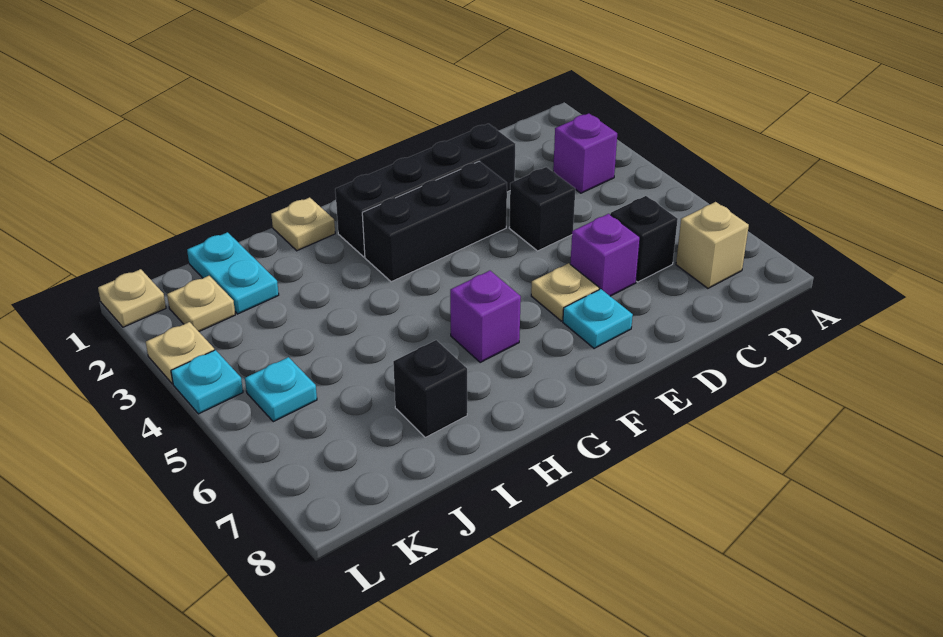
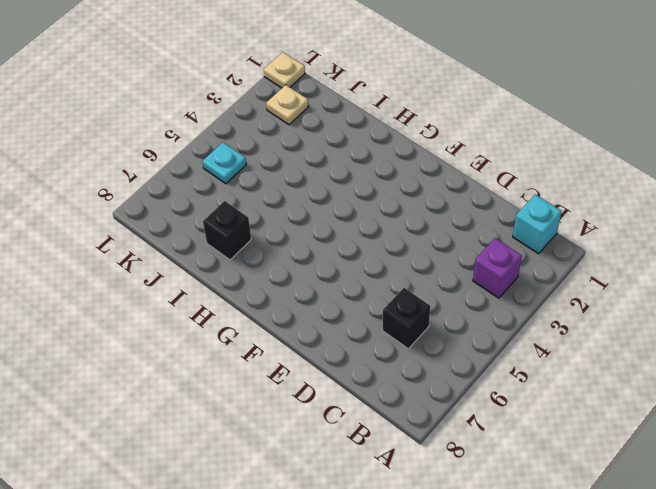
cyan brick B1 level 1 -> none
none -> tan brick B7 level 1
none -> black brick D2:G2 level 1
none -> black brick D4 level 1

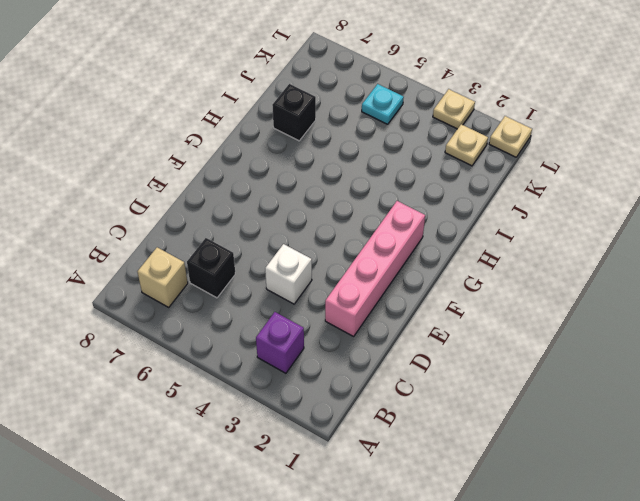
pink brick D2:G2 level 1 -> black brick D2:G2 level 1
white brick D4 level 1 -> black brick D4 level 1
none -> purple brick D6 level 1
none -> black brick E3:G3 level 1
none -> tan plate E6 level 1

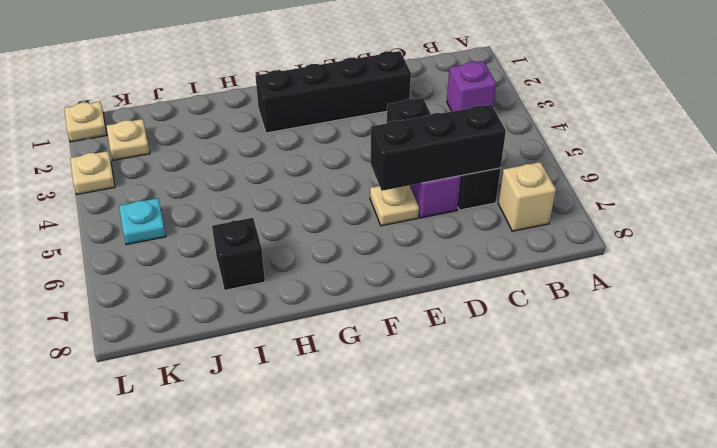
black brick C6:E6 level 2 -> black brick E3:G3 level 1
none -> cyan plate E7 level 1
none -> purple brick G6 level 1
none -> tan plate H1 level 1

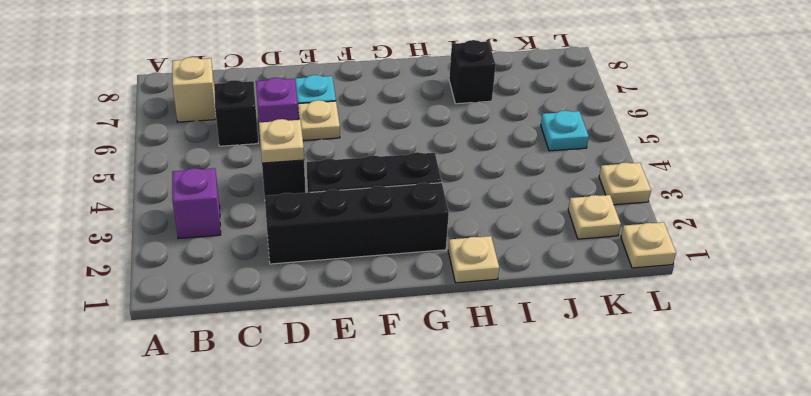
tan plate D4 level 2 -> none
none -> purple brick G6 level 1
none -> cyan plate J1:J2 level 1
none -> cyan plate L4 level 1

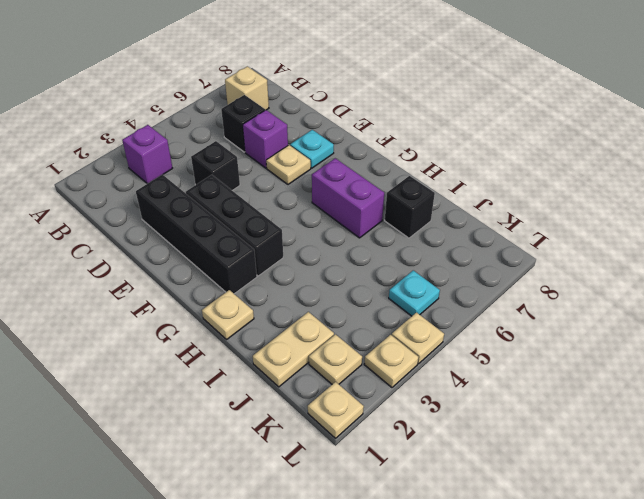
purple brick G6:H6 level 1 -> purple brick G6 level 1
tan plate J1:J2 level 1 -> cyan plate J1:J2 level 1
tan plate L4 level 1 -> cyan plate L4 level 1

